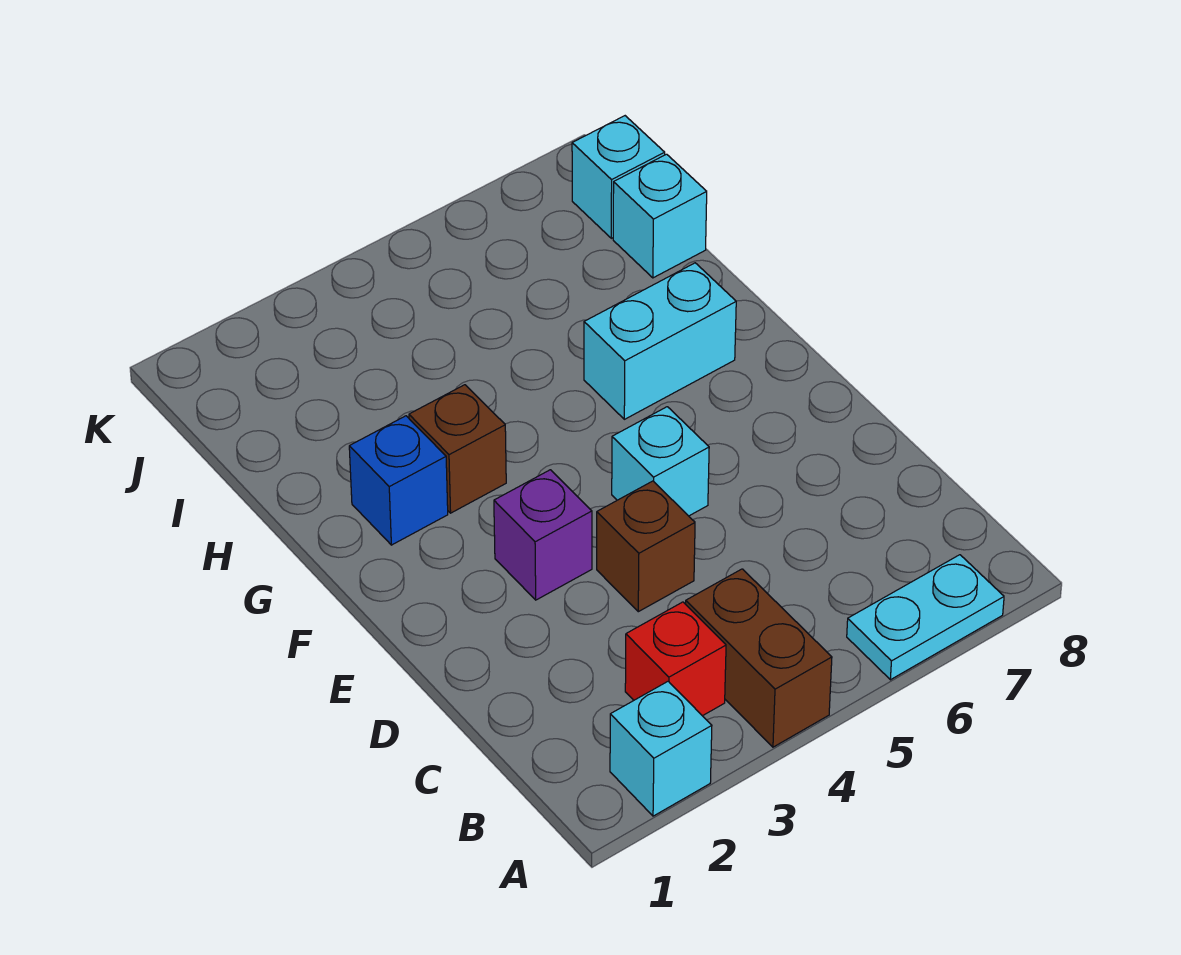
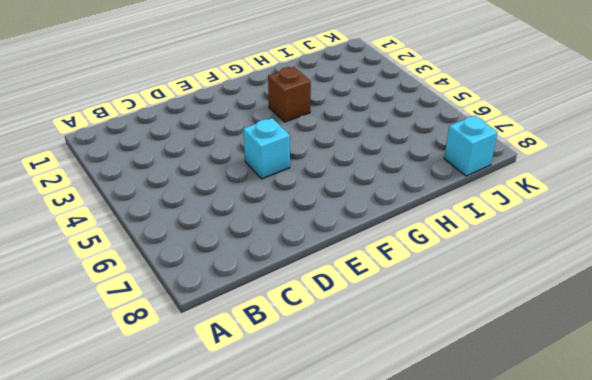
none -> cyan brick A2 level 1
none -> brown brick A4:B4 level 1
none -> cyan plate A6:A7 level 1

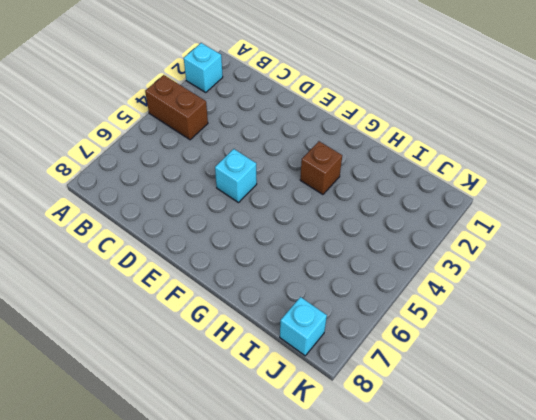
none -> cyan plate A6:A7 level 1
none -> red brick B3 level 1
none -> brown brick D4 level 1

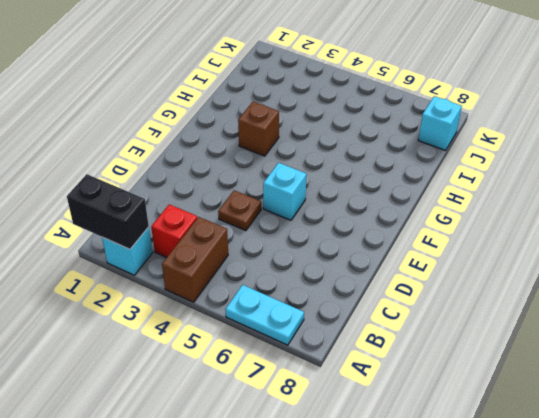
black brick A1:A2 level 2 -> none
brown plate D4 level 1 -> brown brick D4 level 1
none -> purple brick E3 level 1
none -> blue brick G2 level 1
none -> cyan brick G6:G7 level 1

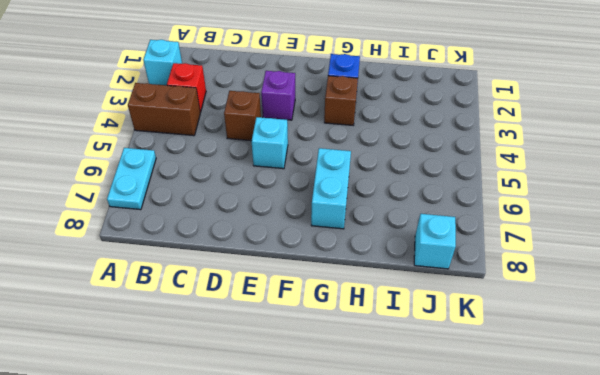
none -> cyan brick I8 level 1

